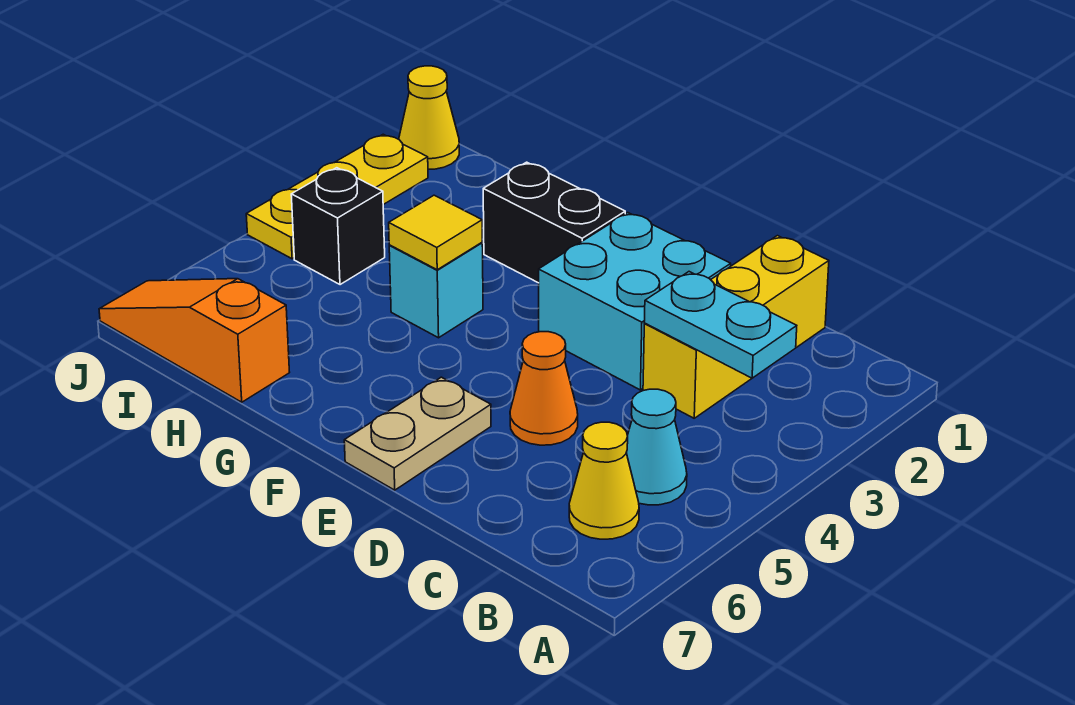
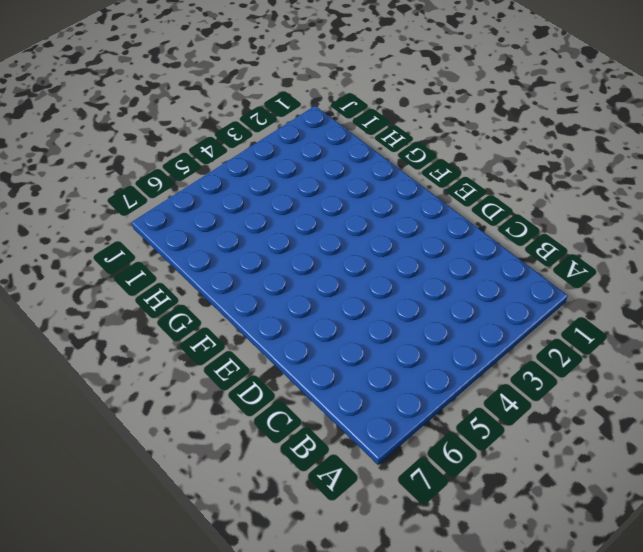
none -> cyan cone B5 level 1
none -> yellow cone B6 level 1
none -> yellow brick C1:C3 level 1

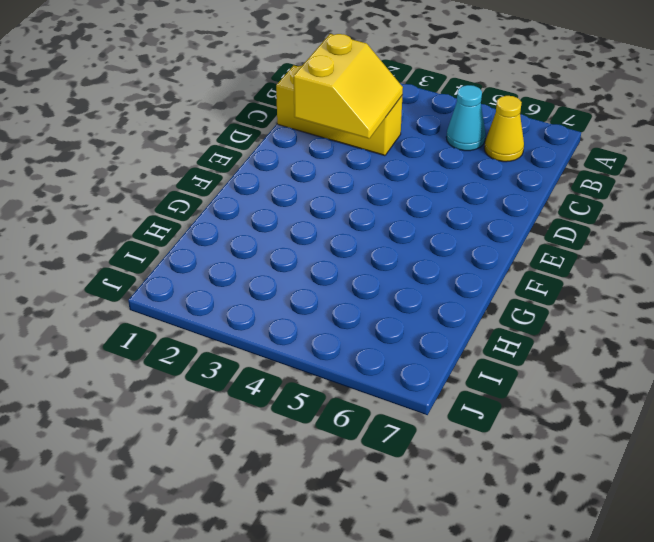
yellow slope C2:D3 level 2 top 2 -> cyan plate B3:C3 level 2
none -> cyan brick D2:E3 level 1
none -> orange cone D5 level 1
none -> tan plate E6:E7 level 1

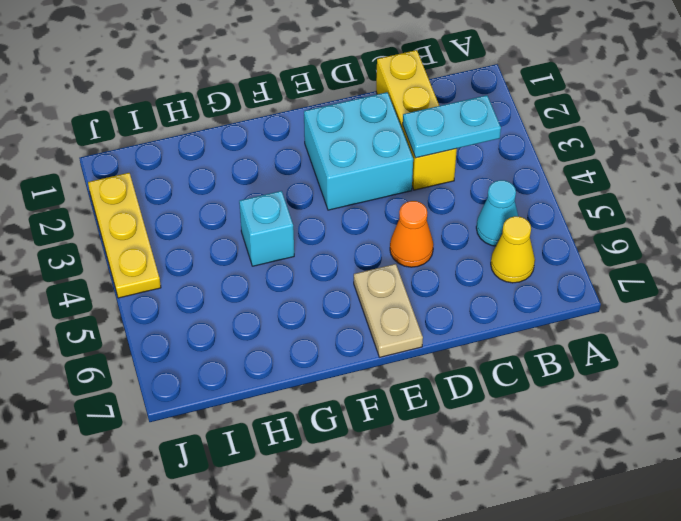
none -> black brick F2:G2 level 1
none -> orange slope H7:J7 level 1 top H
none -> black brick I4 level 1

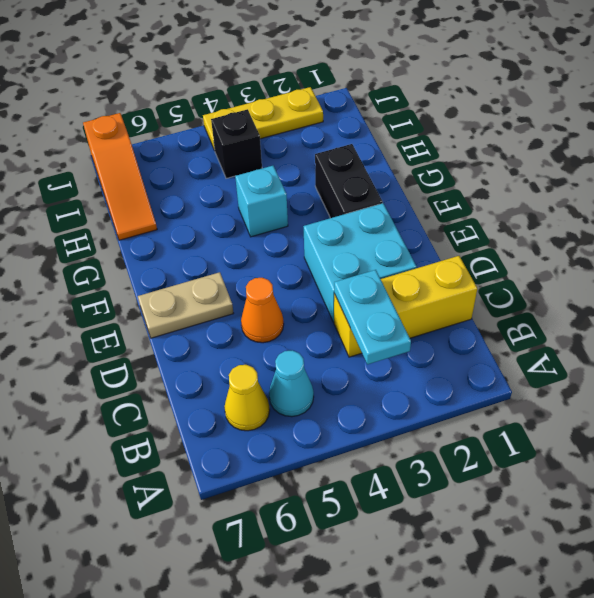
orange slope H7:J7 level 1 top J -> orange slope H7:J7 level 1 top H
none -> yellow cone J1 level 1
none -> yellow tile G4 level 2

